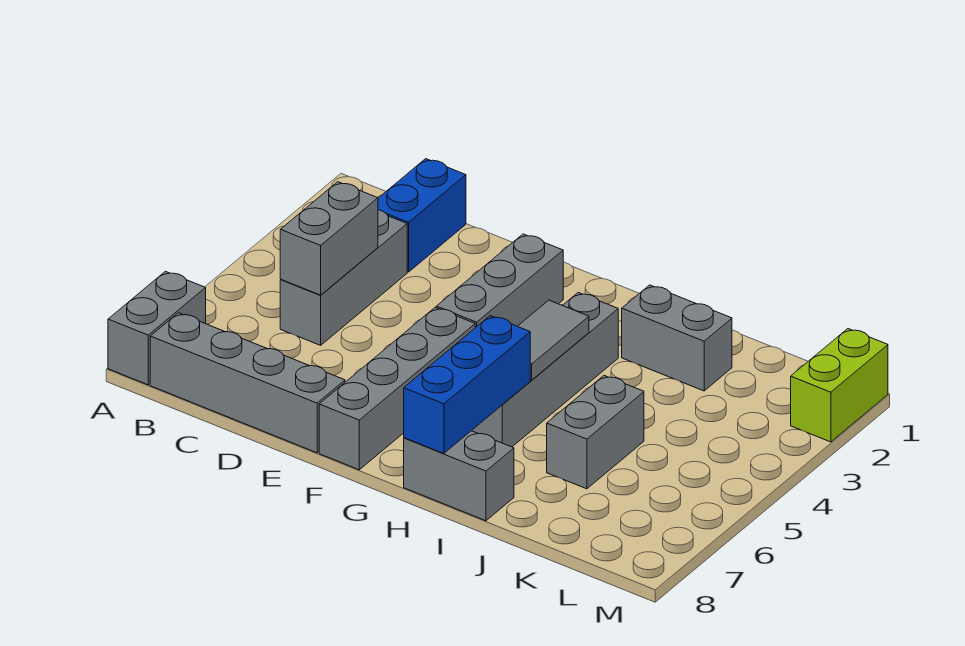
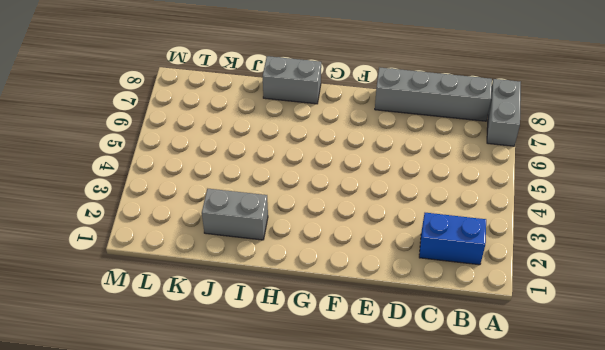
blue brick B2:C2 level 1 -> blue brick C1:C2 level 1
none -> grey brick C3:C5 level 1
none -> grey brick F2:F4 level 1
none -> grey brick F5:F8 level 1

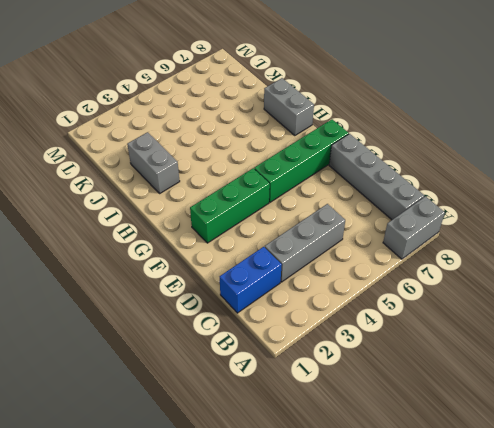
green brick F2:F4 level 1 -> grey brick F2:F4 level 1
green brick F5:F8 level 1 -> grey brick F5:F8 level 1
none -> grey brick H3:H6 level 1
none -> grey brick J5:J6 level 1
none -> lime brick M1:M2 level 1

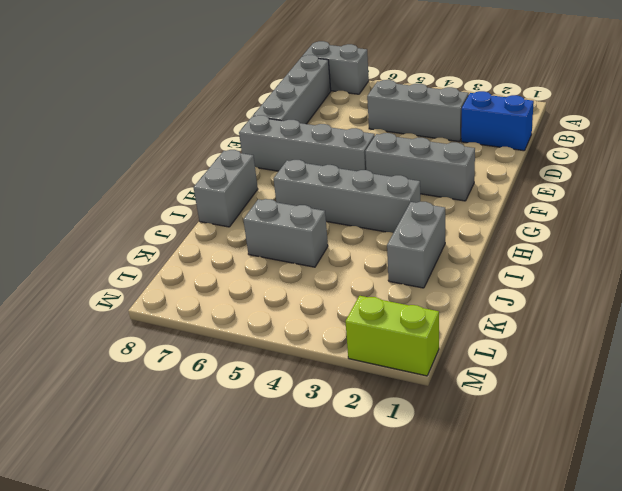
none -> grey brick C4:C5 level 2
none -> grey tile H4:H5 level 2
none -> blue brick H6:H8 level 2

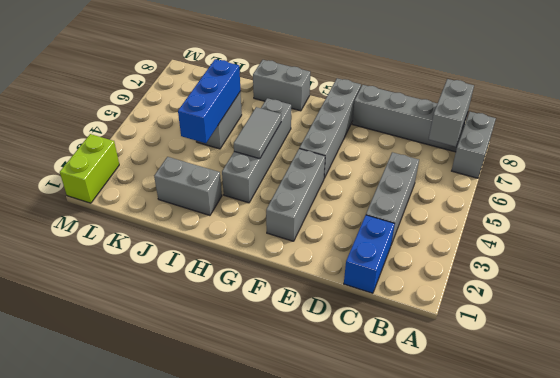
grey brick B7:B8 level 2 -> grey brick C4:C5 level 2
blue brick J4:J6 level 2 -> blue brick H6:H8 level 2

